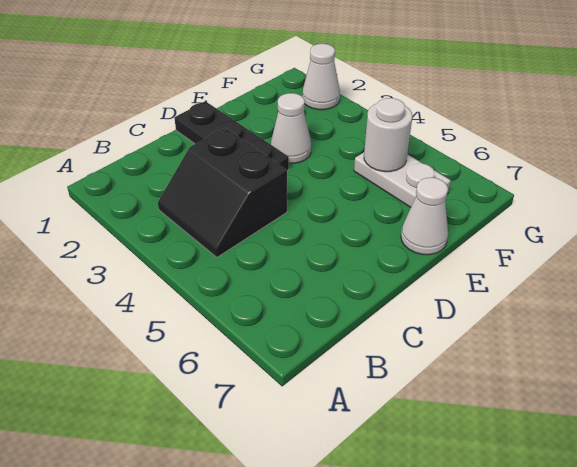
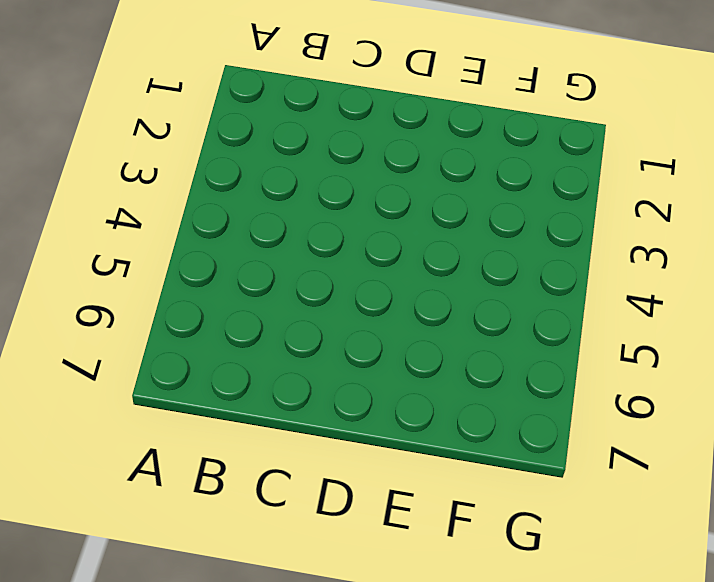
none -> black slope B3:C4 level 1 top C
none -> black plate D1:D3 level 1

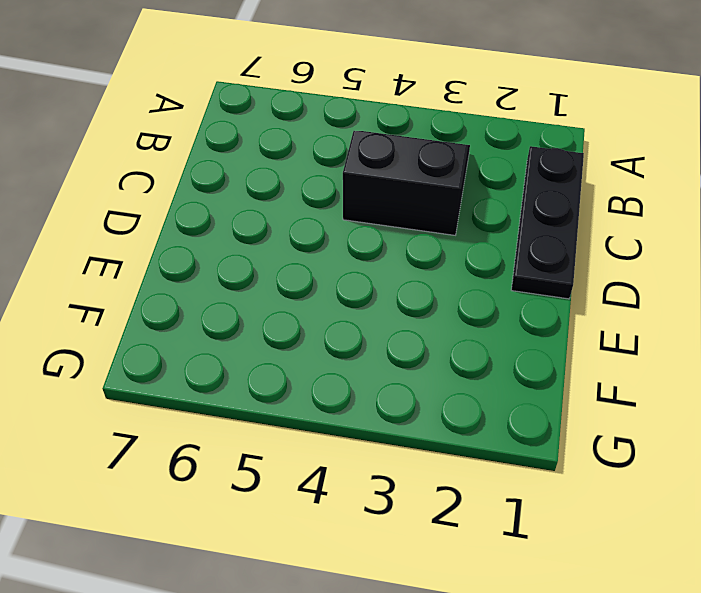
black plate B1:D1 level 1 -> black plate D1:D3 level 1
none -> white cone E3 level 1
none -> white cone E7 level 1

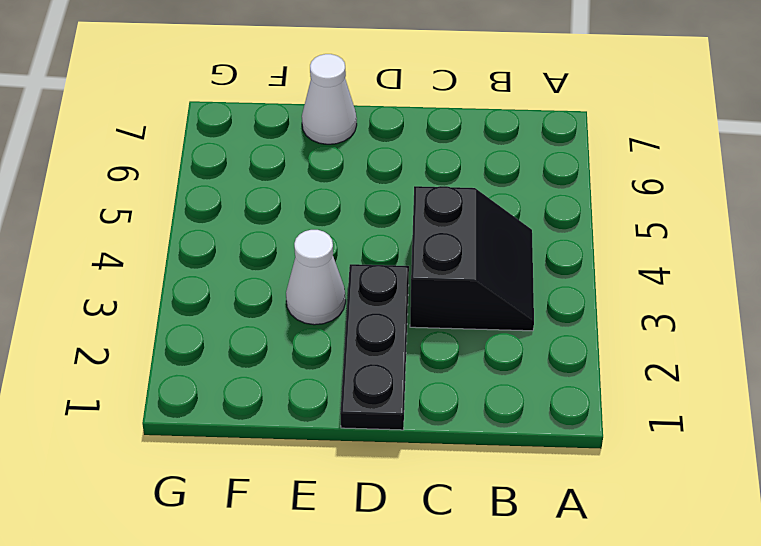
none -> white plate F5:F6 level 1
none -> white cone G2 level 1

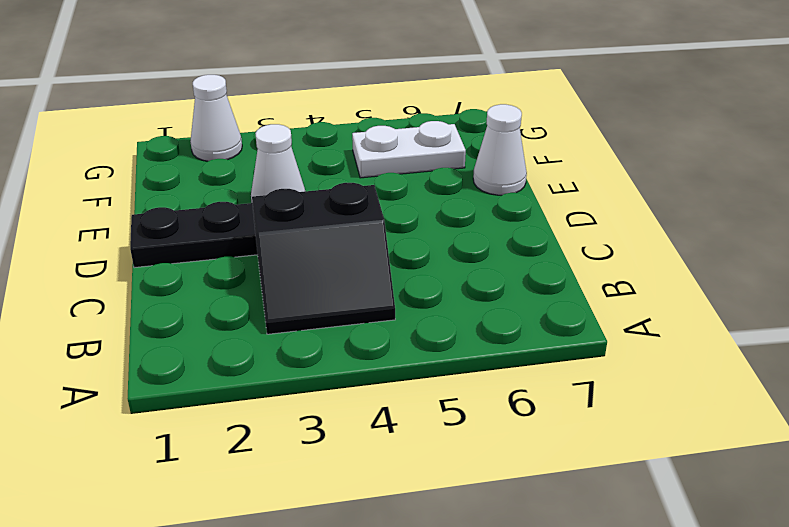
none -> white round brick F5 level 2

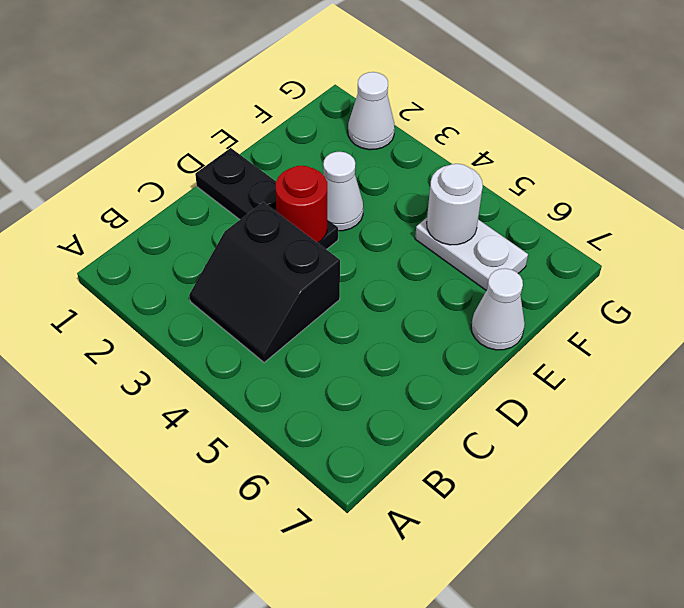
red round brick D3 level 2 -> none

